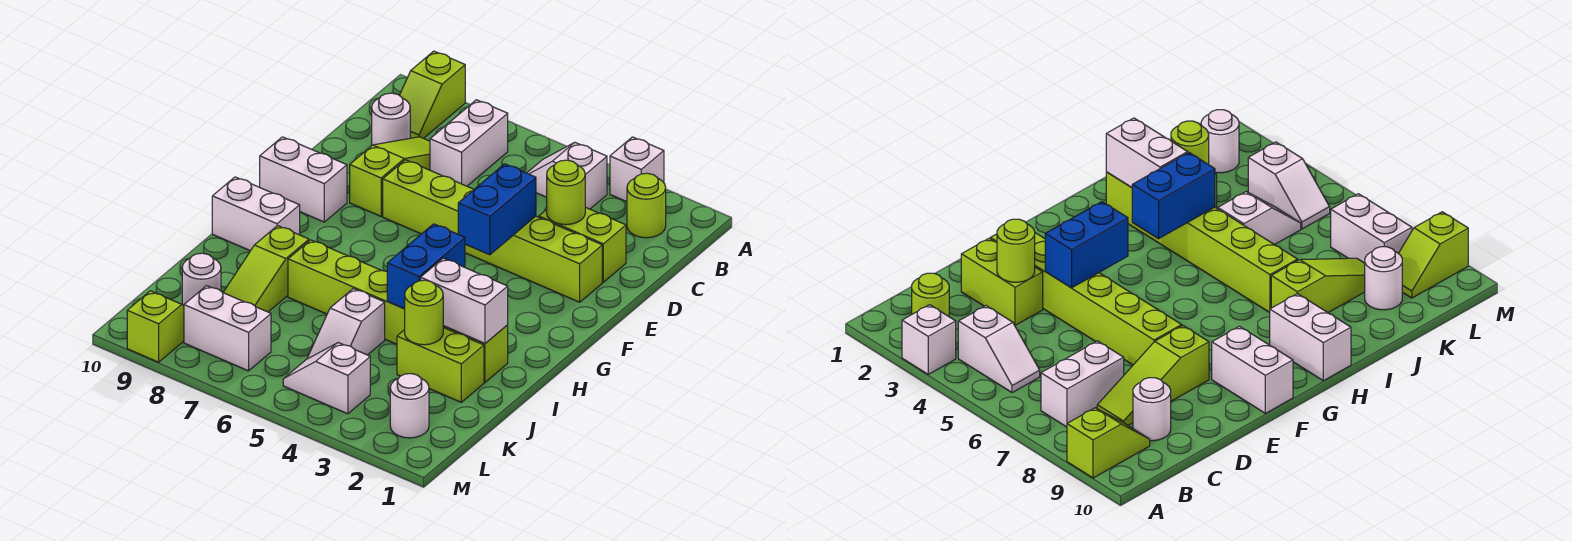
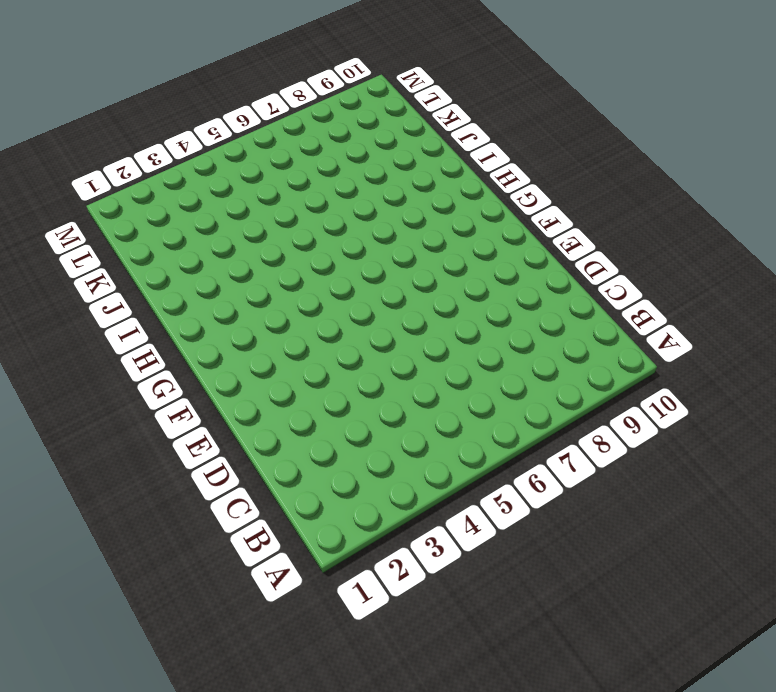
none -> white brick A3 level 1
none -> lime slope A9:B9 level 1 top A
none -> lime round brick B2 level 1

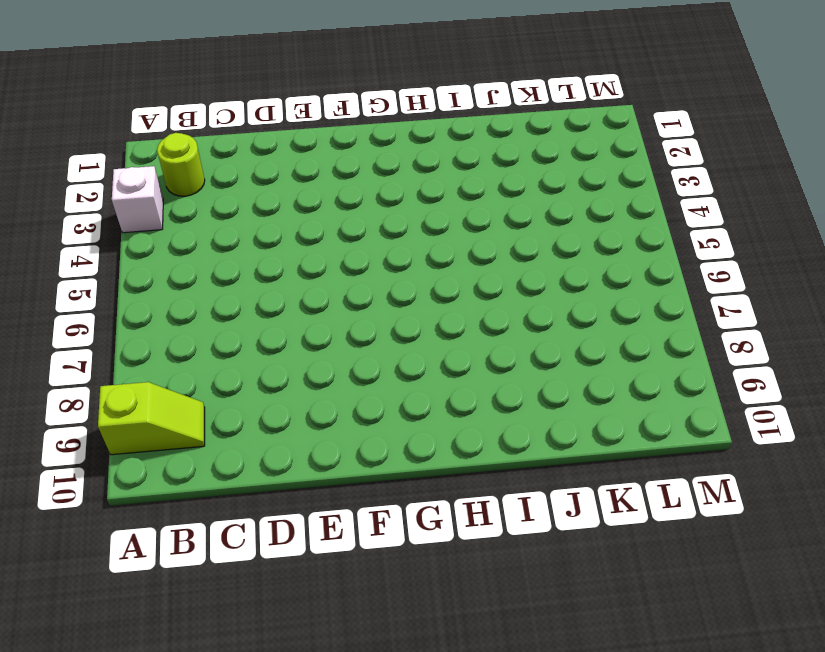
none -> white slope B4:B5 level 1 top 4
none -> white brick B7:C7 level 1
none -> lime slope C8:E8 level 1 top E

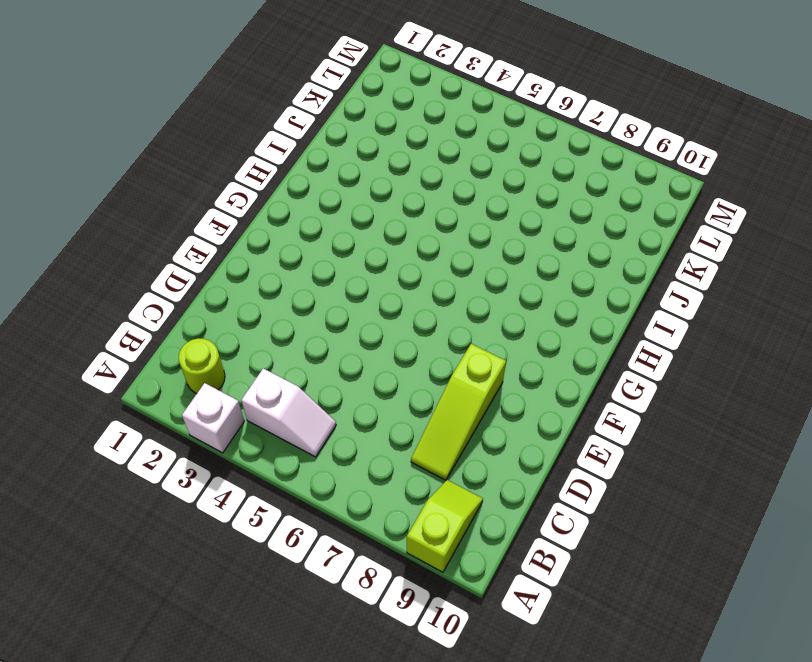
none -> white brick B7:C7 level 1
none -> white round brick C9 level 1
none -> lime brick D2:D3 level 1

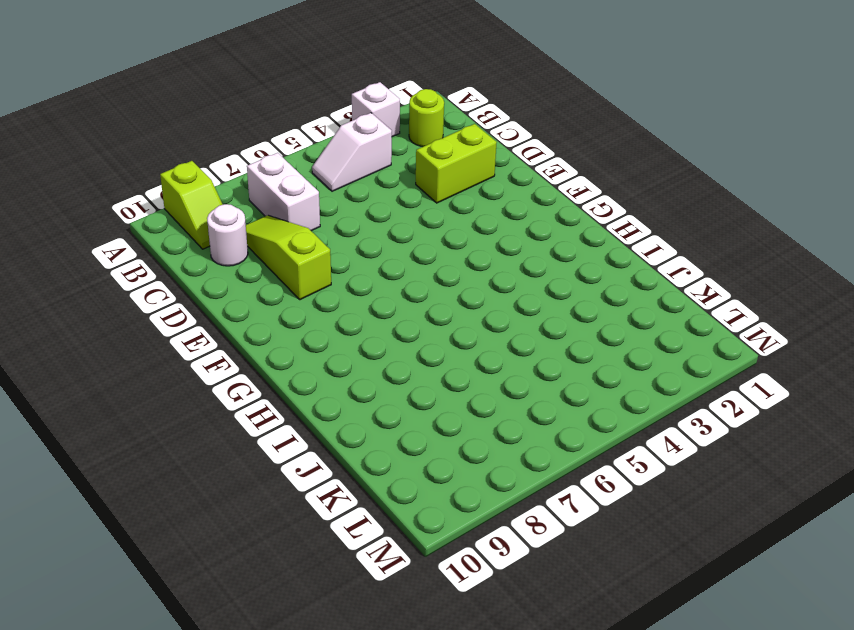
none -> lime brick E2:E7 level 1
none -> white brick F9:F10 level 1
none -> white brick H9:H10 level 1

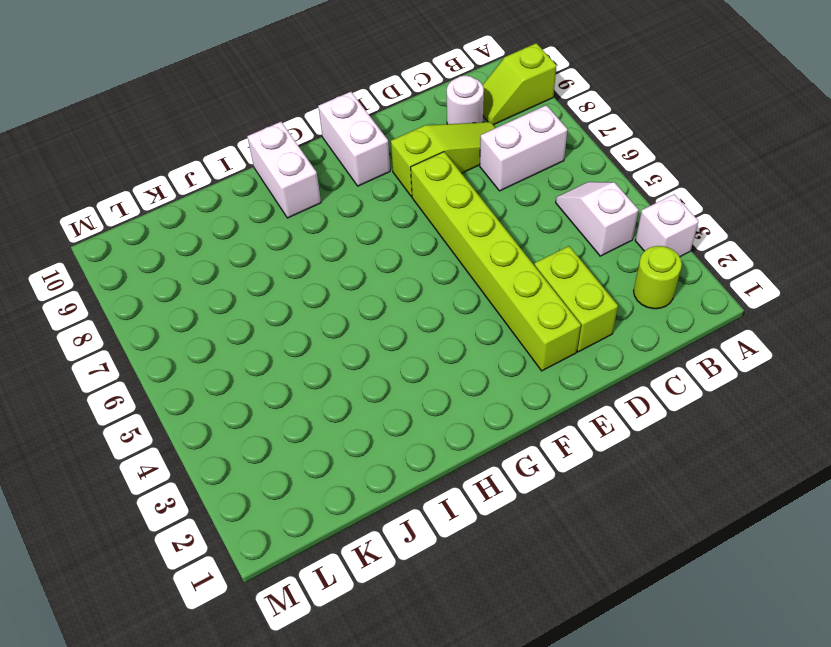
none -> lime brick I2:I7 level 1
none -> lime slope I8:K8 level 1 top I
none -> lime brick J2:J3 level 1

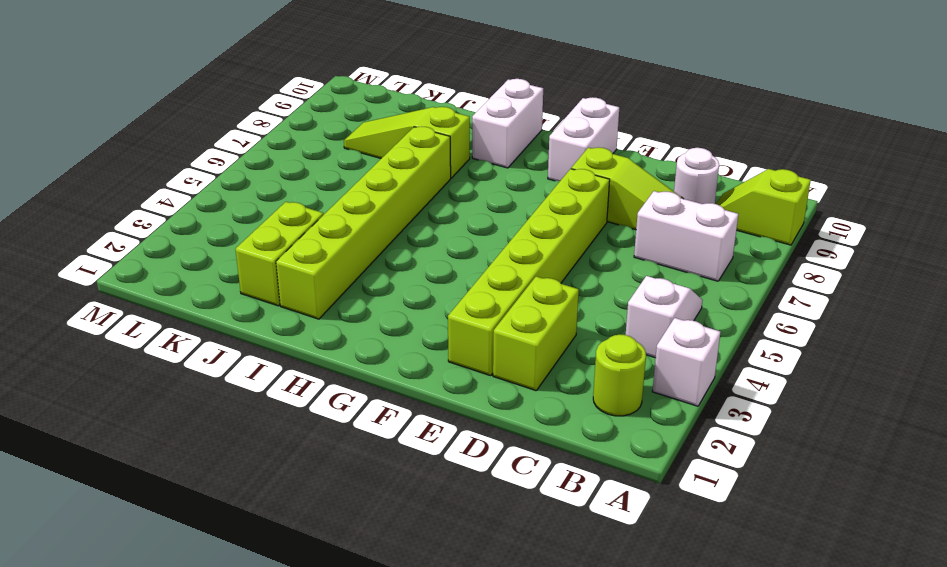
none -> white slope J5:K5 level 1 top J
none -> white round brick K9 level 1
none -> white round brick L2 level 1

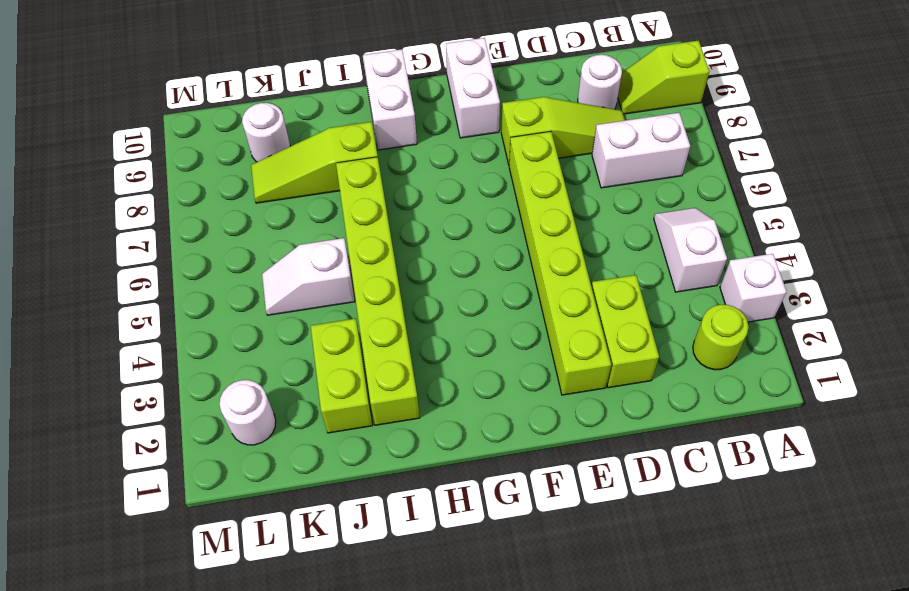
none -> white slope L4:L5 level 1 top 4
none -> white brick L7:L8 level 1
none -> lime slope L9:M9 level 1 top M

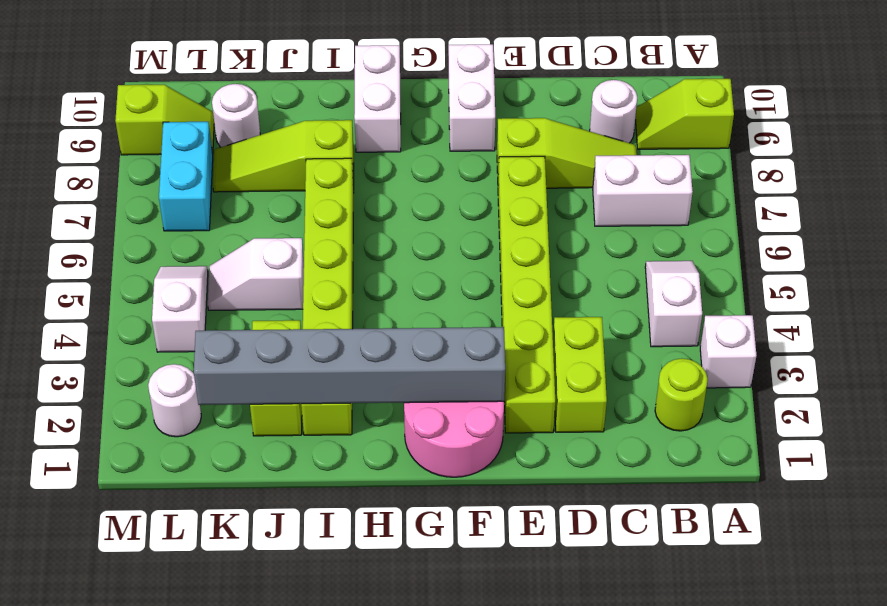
pink round brick F1:G2 level 1 -> none
grey brick F2:K2 level 2 -> white brick I2:I3 level 2
cyan brick L7:L8 level 1 -> white brick L7:L8 level 1
none -> lime round brick D3 level 2
none -> blue brick E4:F4 level 2
none -> blue brick H4:I4 level 2

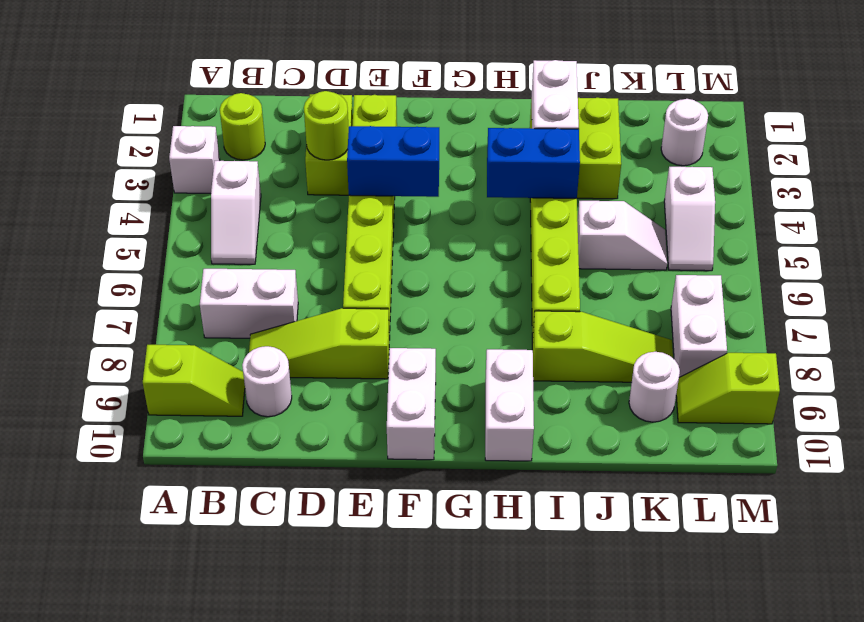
none -> lime round brick J3 level 2

